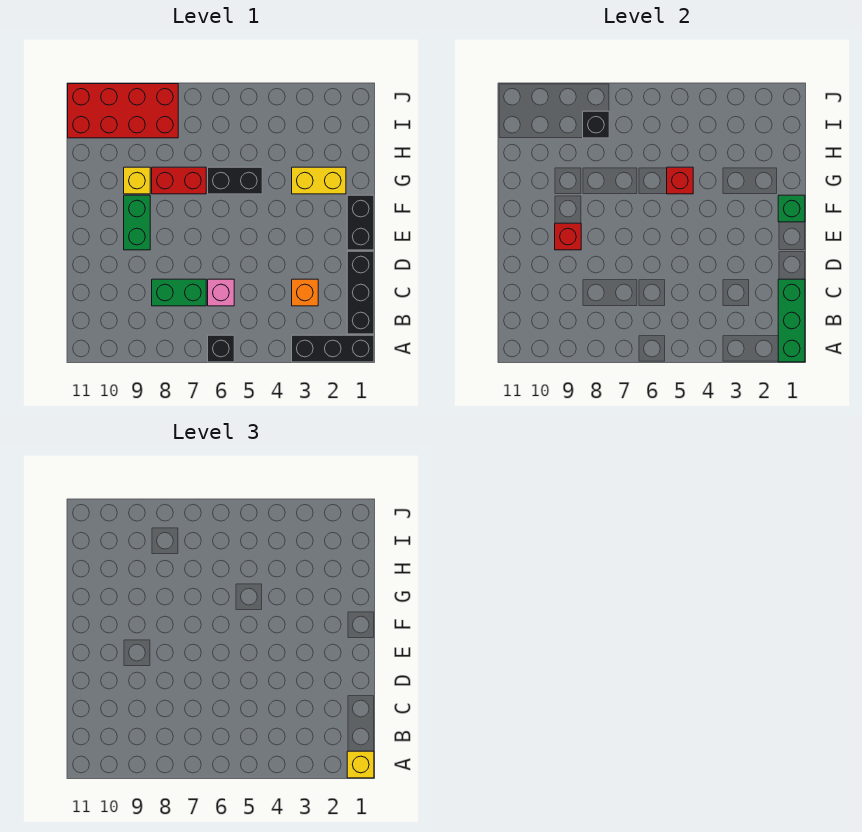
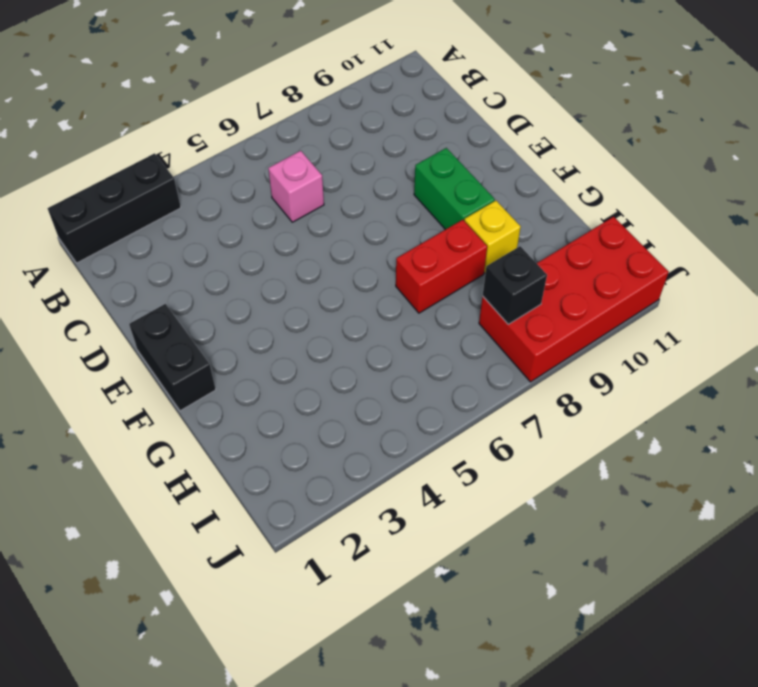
none -> black brick A6 level 1
none -> black brick B1:D1 level 1
none -> orange brick C3 level 1

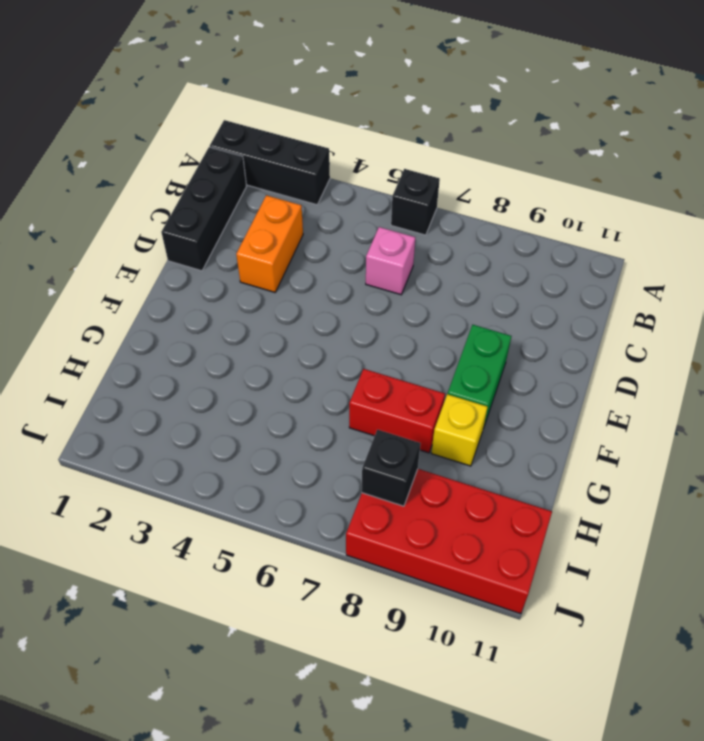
orange brick C3:D3 level 1 -> orange brick C3 level 1
none -> green brick C7:C8 level 1
none -> black brick E1:F1 level 1
none -> yellow brick G2:G3 level 1

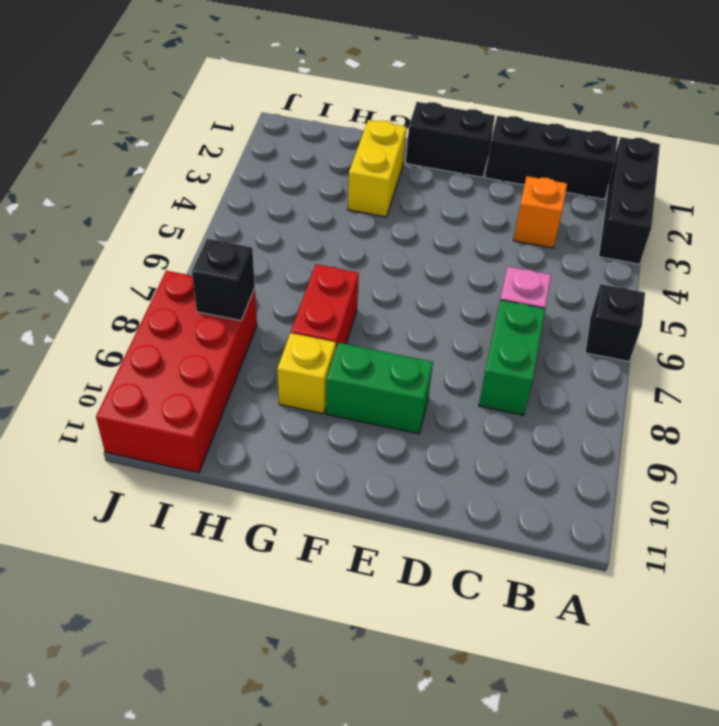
none -> black brick G5:G6 level 1
none -> green brick A1:C1 level 2
none -> red brick E9 level 2

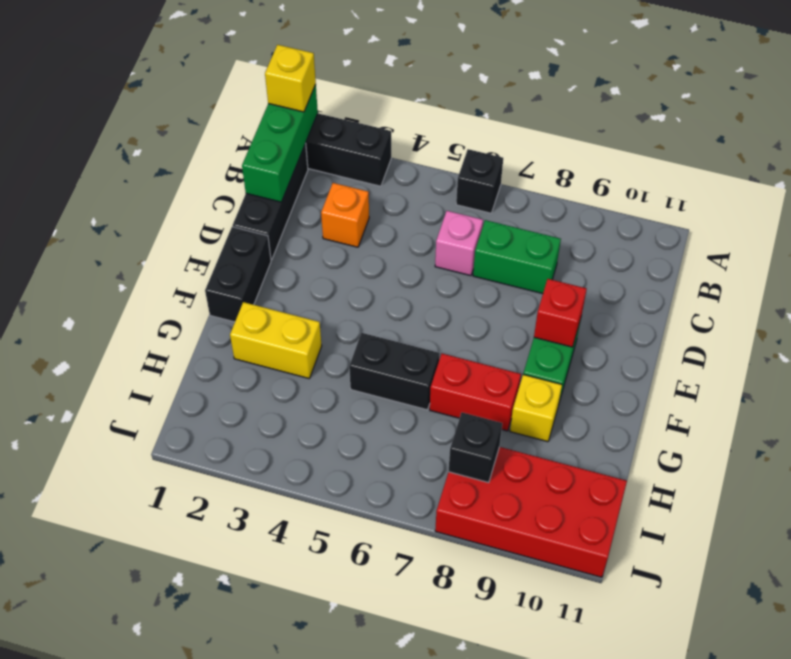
none -> green brick F1 level 2
none -> red brick G5 level 2

